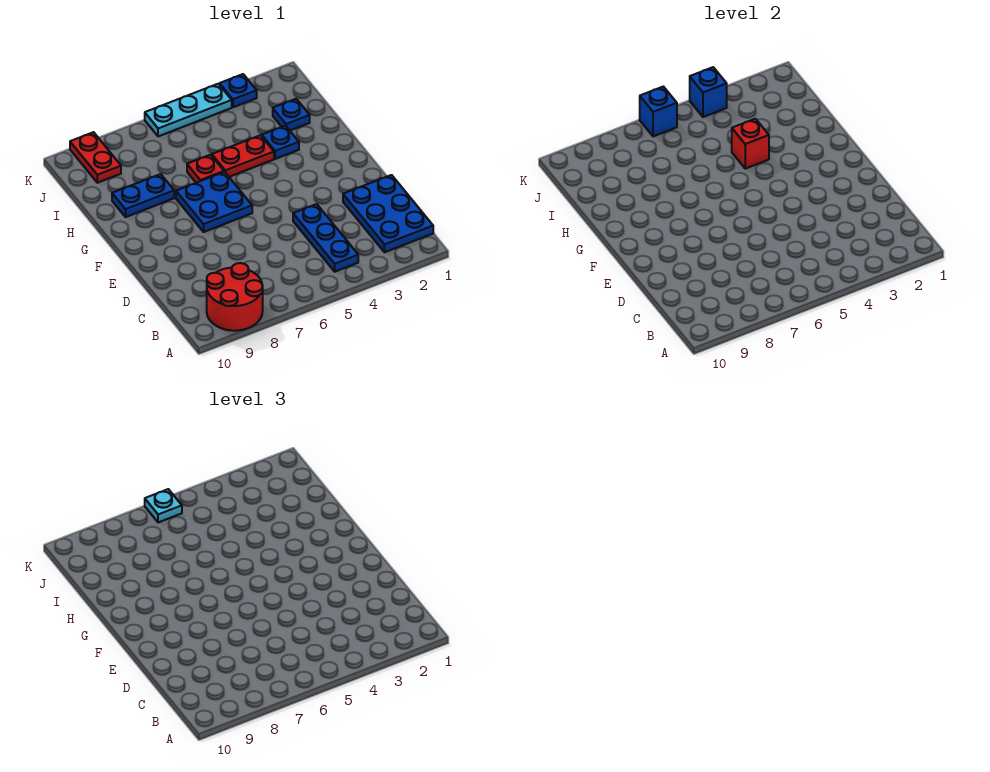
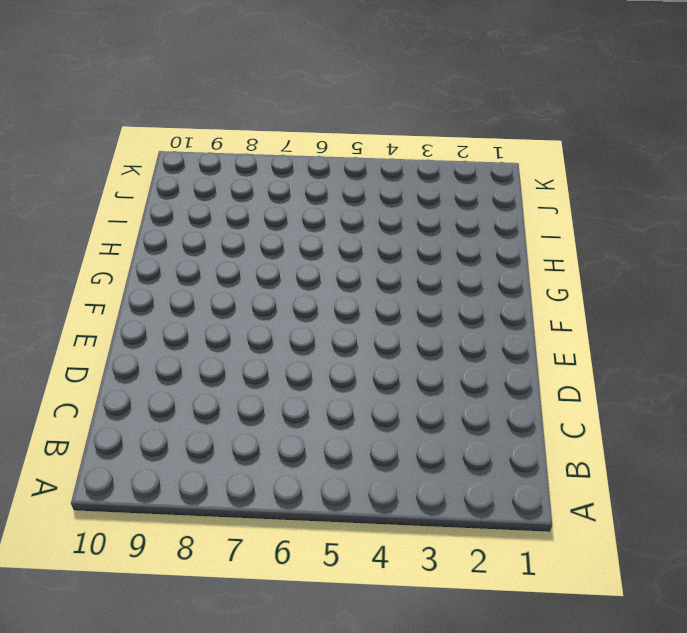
none -> red round brick A8:B9 level 1
none -> blue plate B1:D2 level 1
none -> blue plate B4:D4 level 1

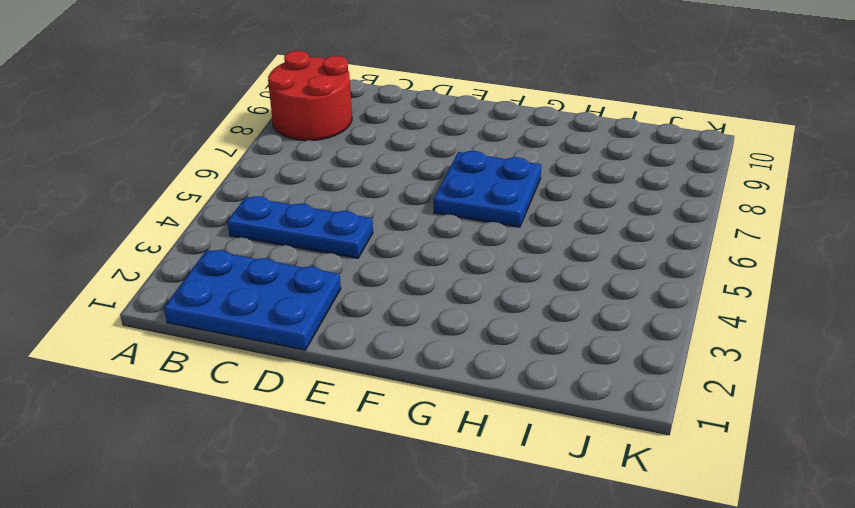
none -> blue plate H3 level 1
none -> red plate H4:H5 level 1
none -> red plate H6 level 1

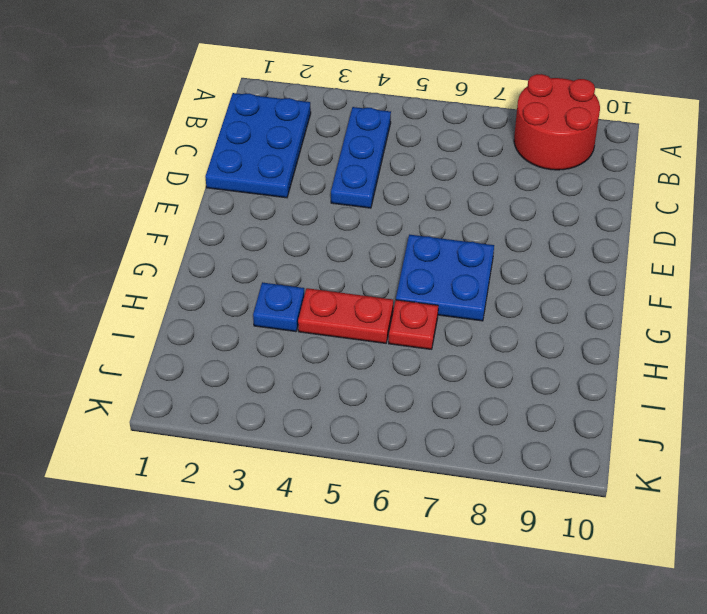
none -> blue plate H8:H9 level 1
none -> blue plate I2 level 1
none -> red plate J9:K9 level 1

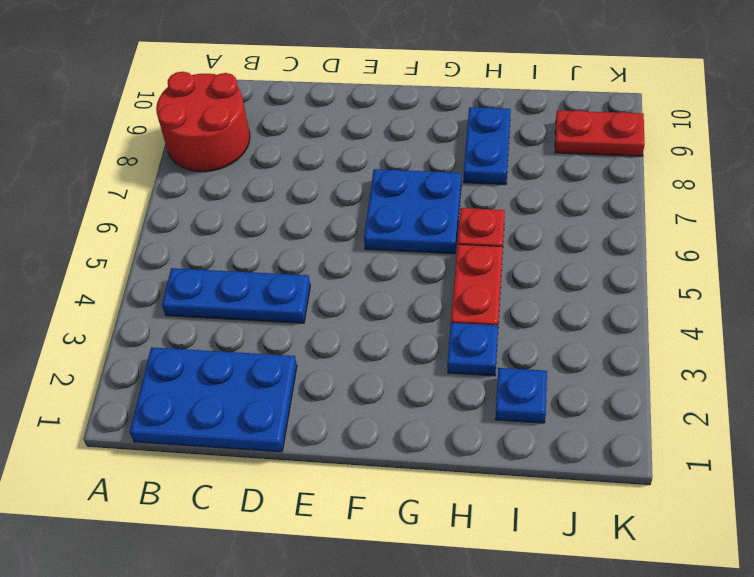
none -> blue plate K3 level 1
none -> cyan plate K4:K6 level 1
none -> red brick H4 level 2

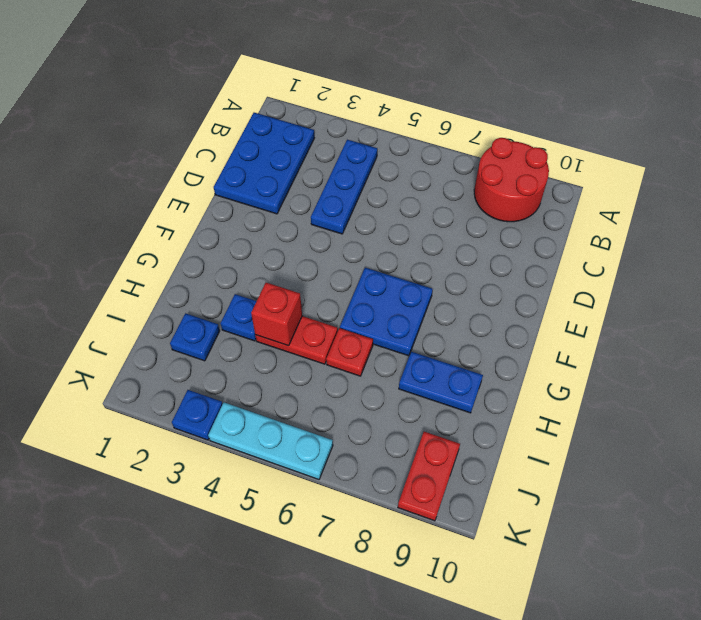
none -> blue brick K4 level 2
none -> blue brick K6 level 2
none -> cyan plate K6 level 3

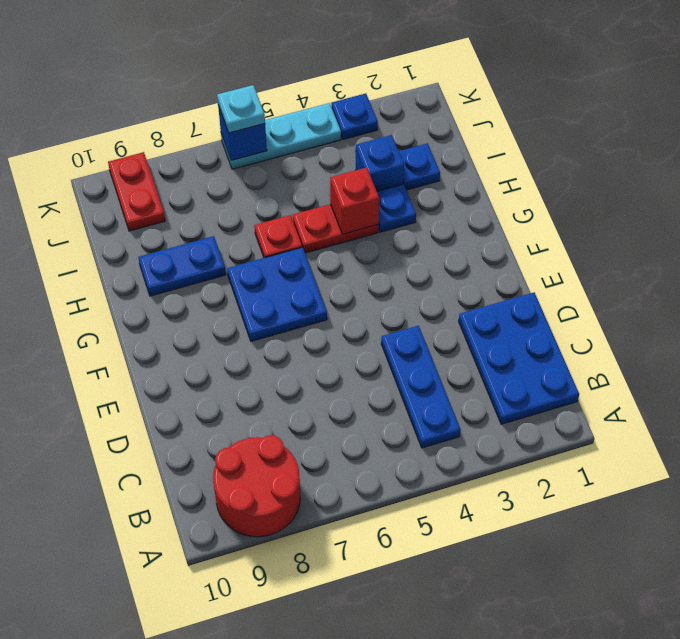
blue brick I3 level 1 -> blue brick K4 level 2

